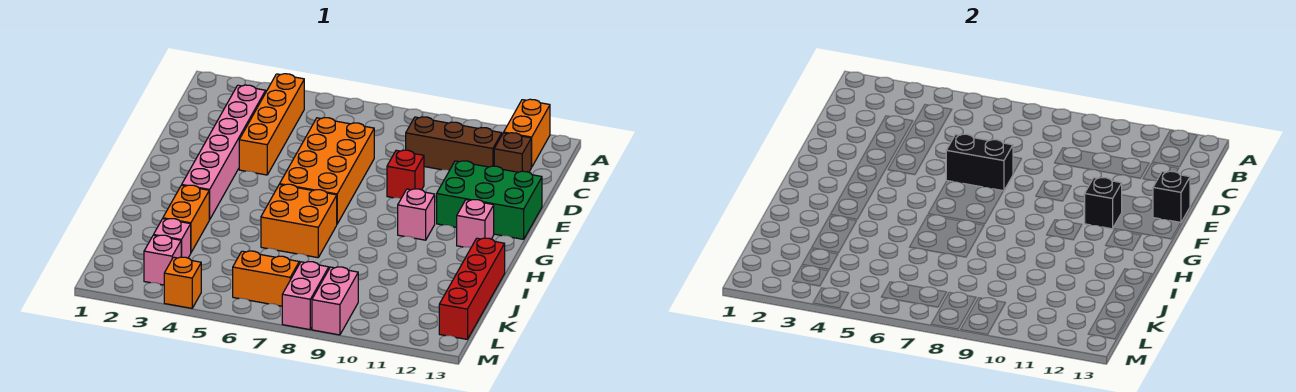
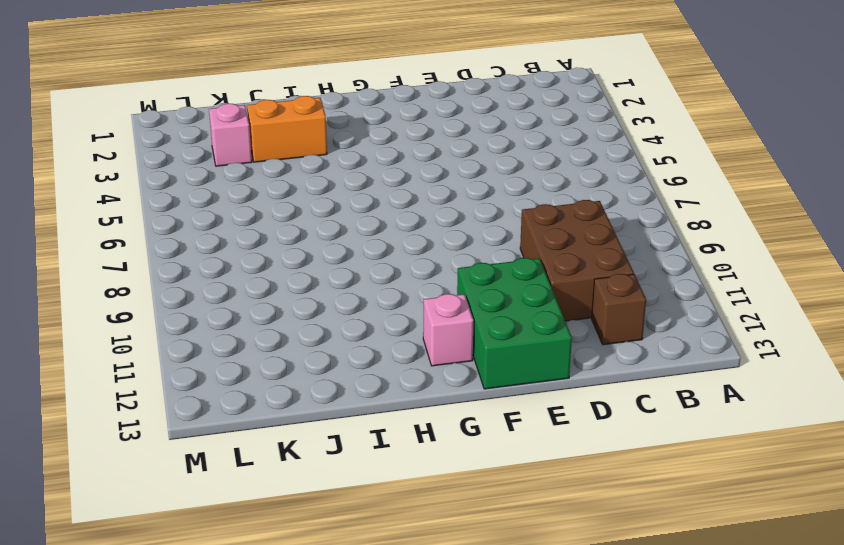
brown brick C9:D11 level 1 -> brown brick C9:C11 level 1
none -> orange brick A12:B12 level 1
none -> orange brick B4:E4 level 1
none -> pink brick C3:H3 level 1

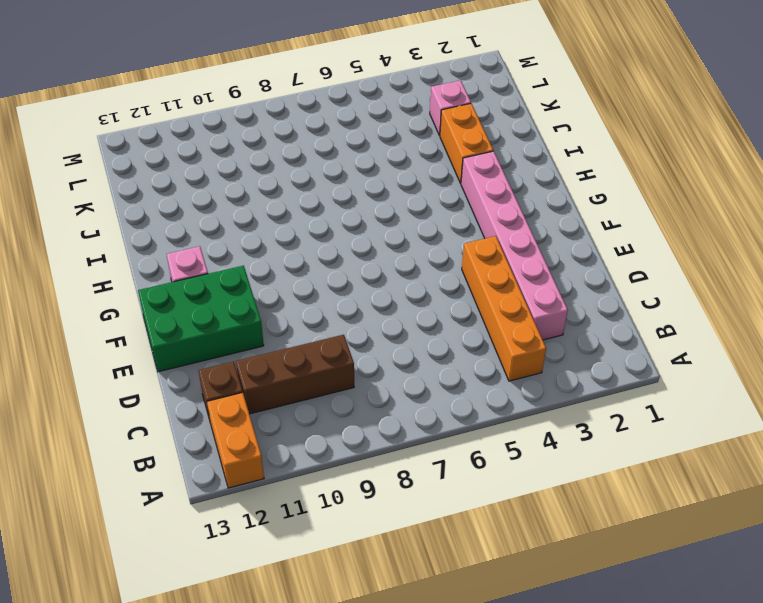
none -> orange brick D6:G7 level 1
none -> red brick E9 level 1
none -> pink brick G10 level 1

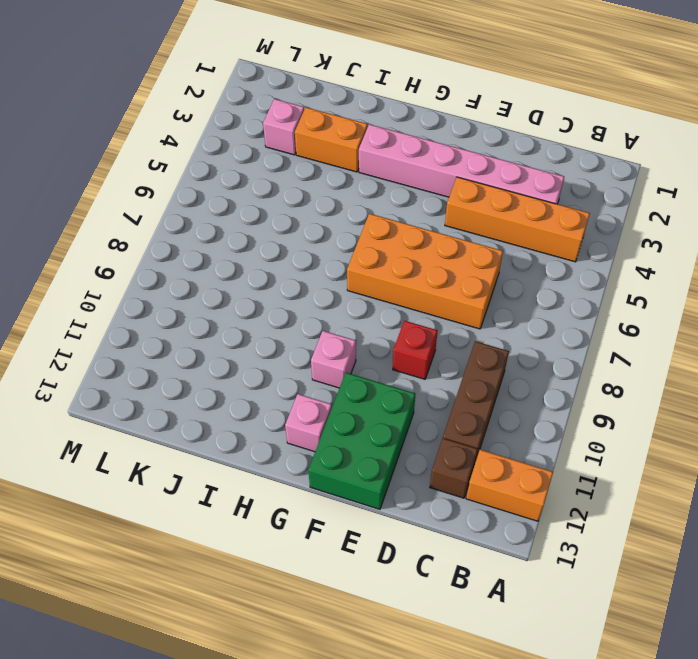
none -> orange brick H6:I7 level 1
none -> red brick I13:L13 level 1
none -> pink brick L3 level 1

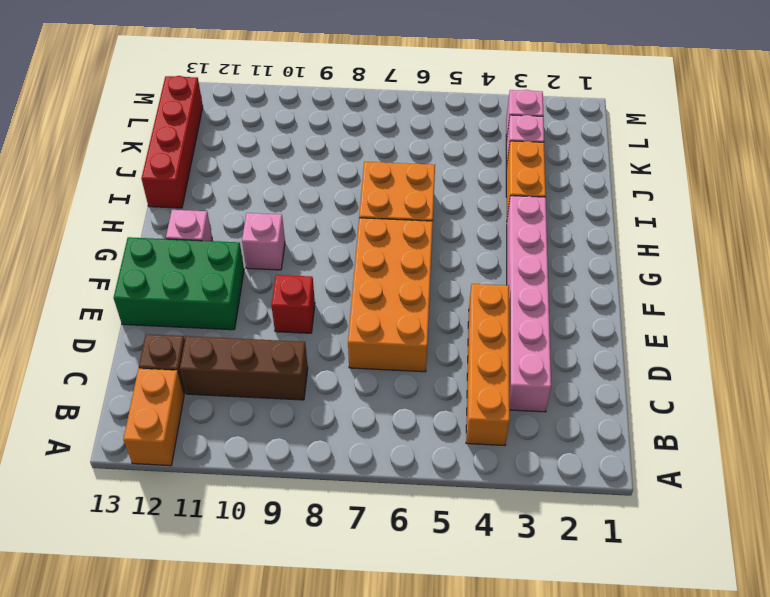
none -> orange brick L6:L7 level 1
none -> pink brick L8:M8 level 1
none -> pink brick L9:M9 level 1

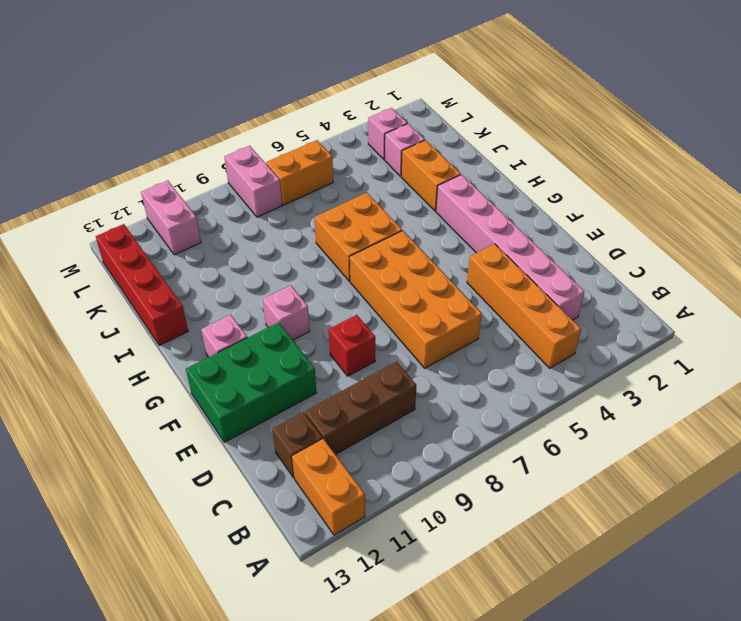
pink brick L11:M11 level 1 -> pink brick L9:M9 level 1
none -> orange brick M4 level 1
none -> black brick E6:E7 level 2
none -> black brick E13 level 2

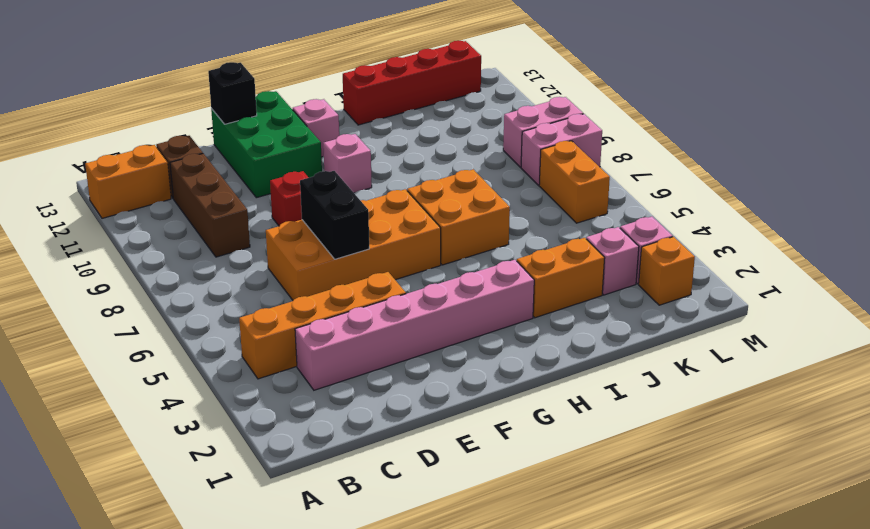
orange brick L2 level 1 -> orange brick M4 level 1
none -> black brick F11 level 2

